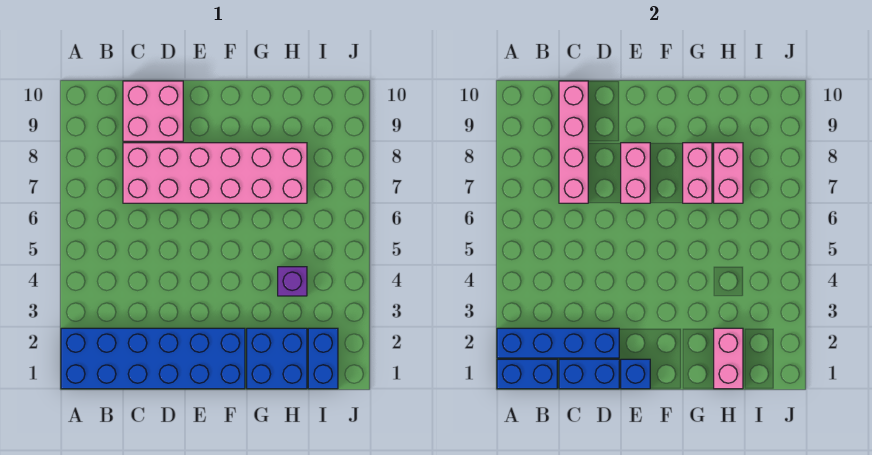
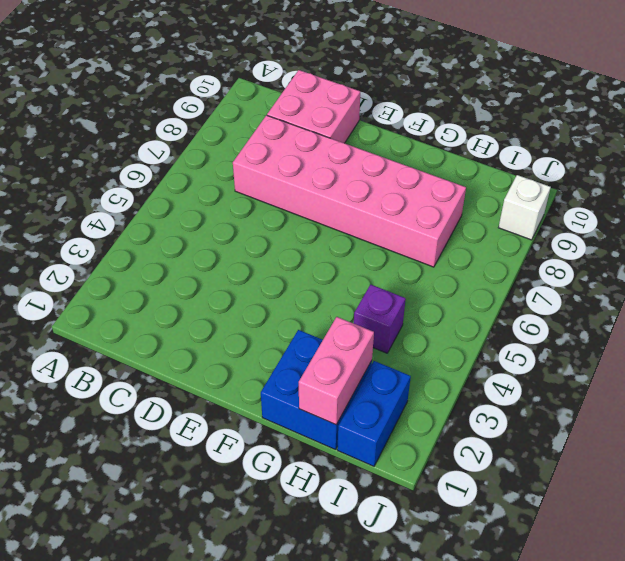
white brick J9 level 1 -> none
none -> blue brick A1:F2 level 1
none -> blue brick A1:B1 level 2
none -> blue brick A2:D2 level 2

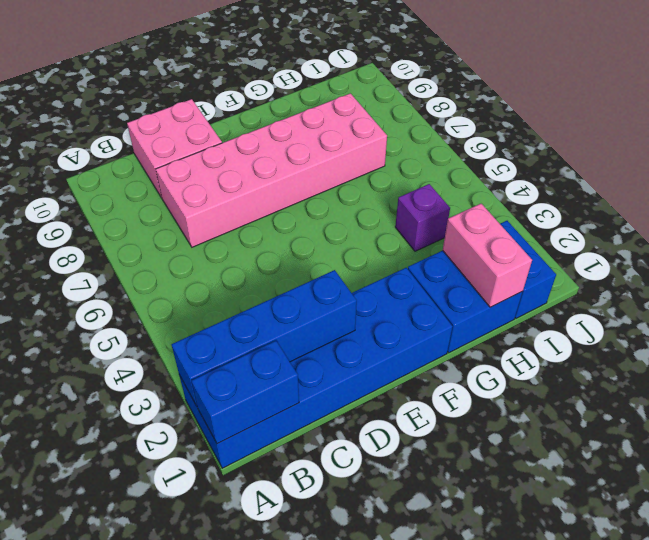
none -> blue brick C1:D1 level 2
none -> pink brick C7:C10 level 2
none -> blue brick E1 level 2

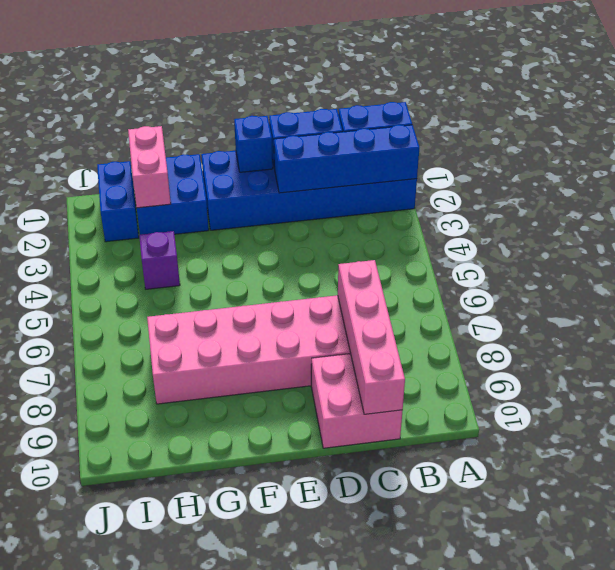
none -> pink brick E7:E8 level 2
none -> pink brick G7:G8 level 2
none -> pink brick H7:H8 level 2

